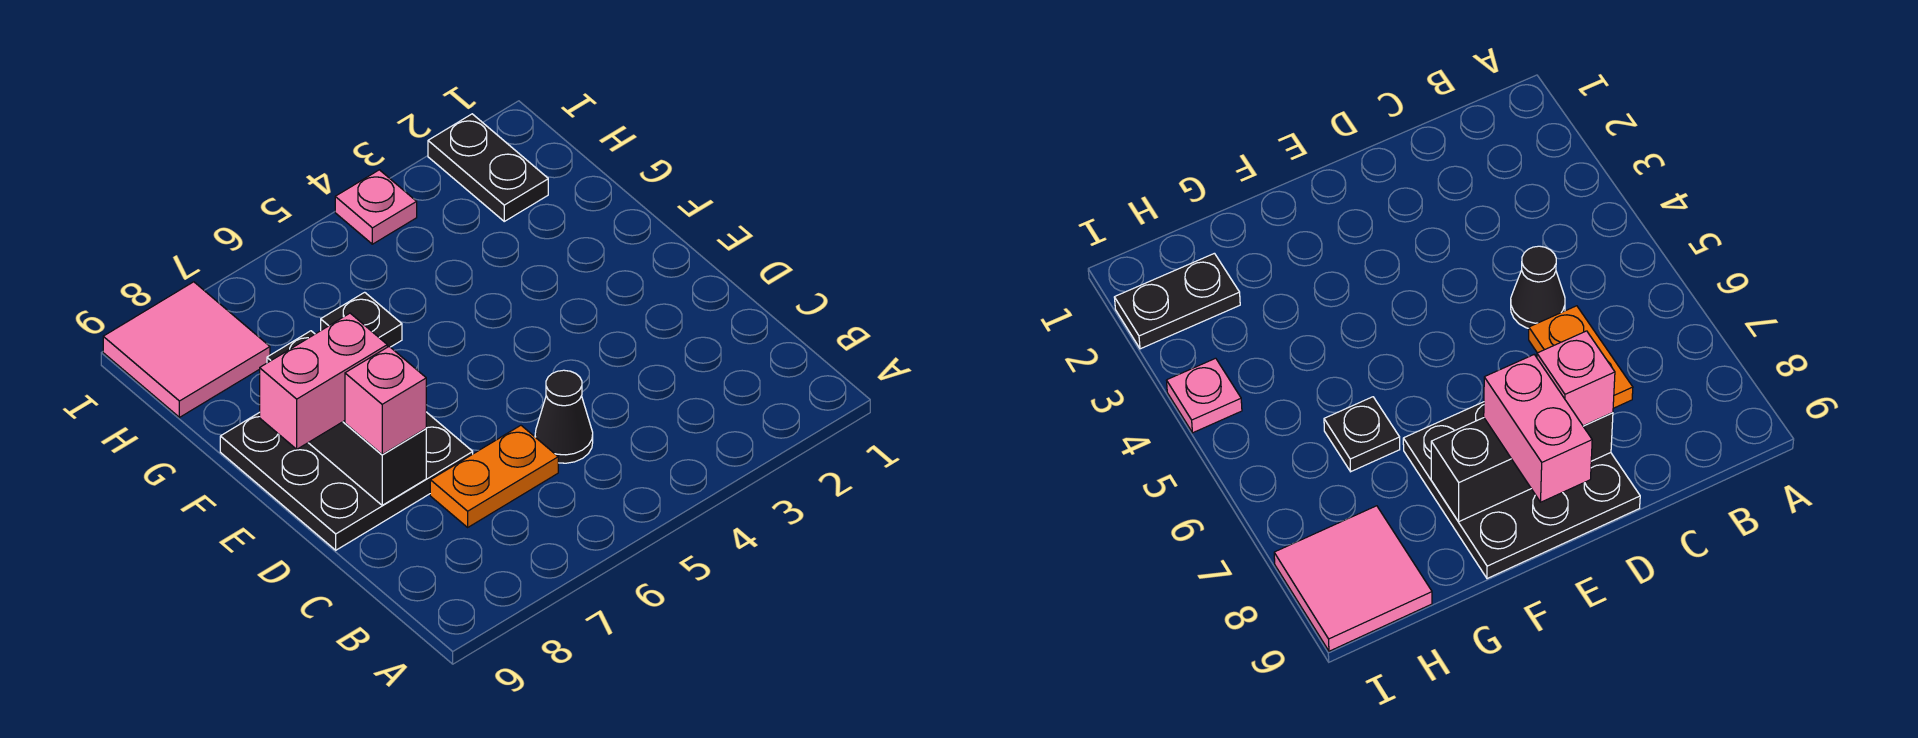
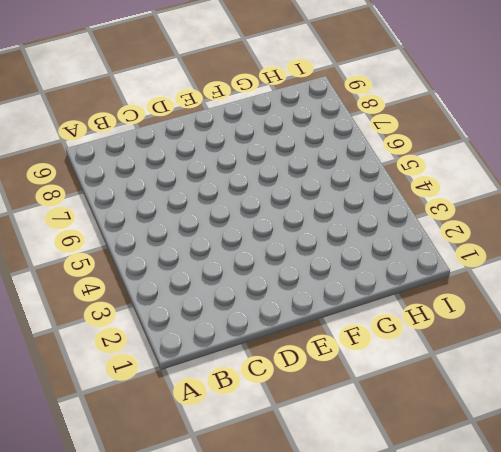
none -> black cone C5 level 1
none -> orange plate C6:C7 level 1

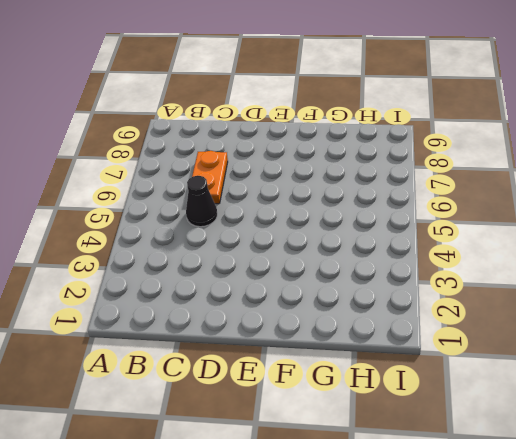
none -> black plate D7:F9 level 1
none -> black plate G6 level 1

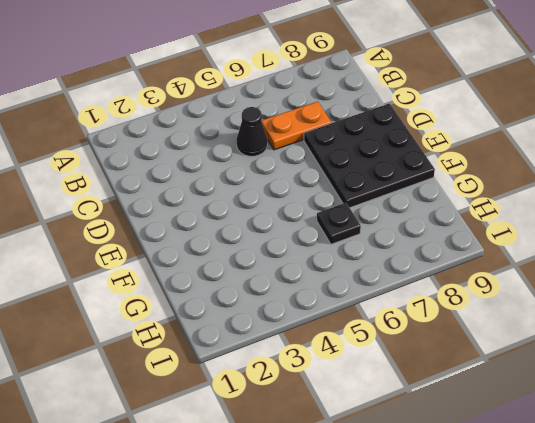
none -> black plate H2:I2 level 1
none -> pink tile H8:I9 level 1

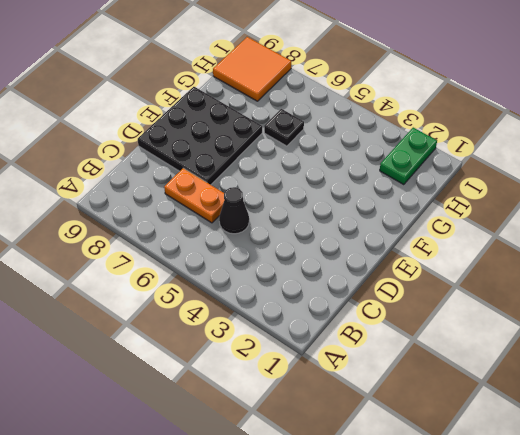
green plate H2:I2 level 1 -> black plate H2:I2 level 1
orange tile H8:I9 level 1 -> pink tile H8:I9 level 1
none -> pink plate I4 level 1
none -> black brick D8:F8 level 2

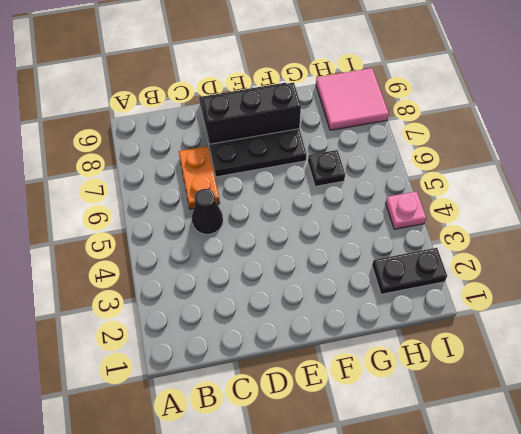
none -> pink brick D8 level 3
none -> pink brick E8:E9 level 3

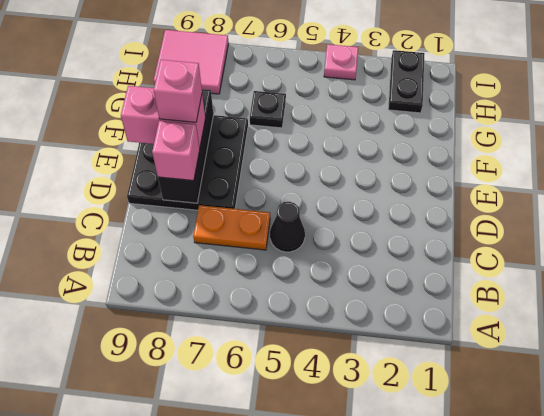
pink brick E8 level 4 -> none

